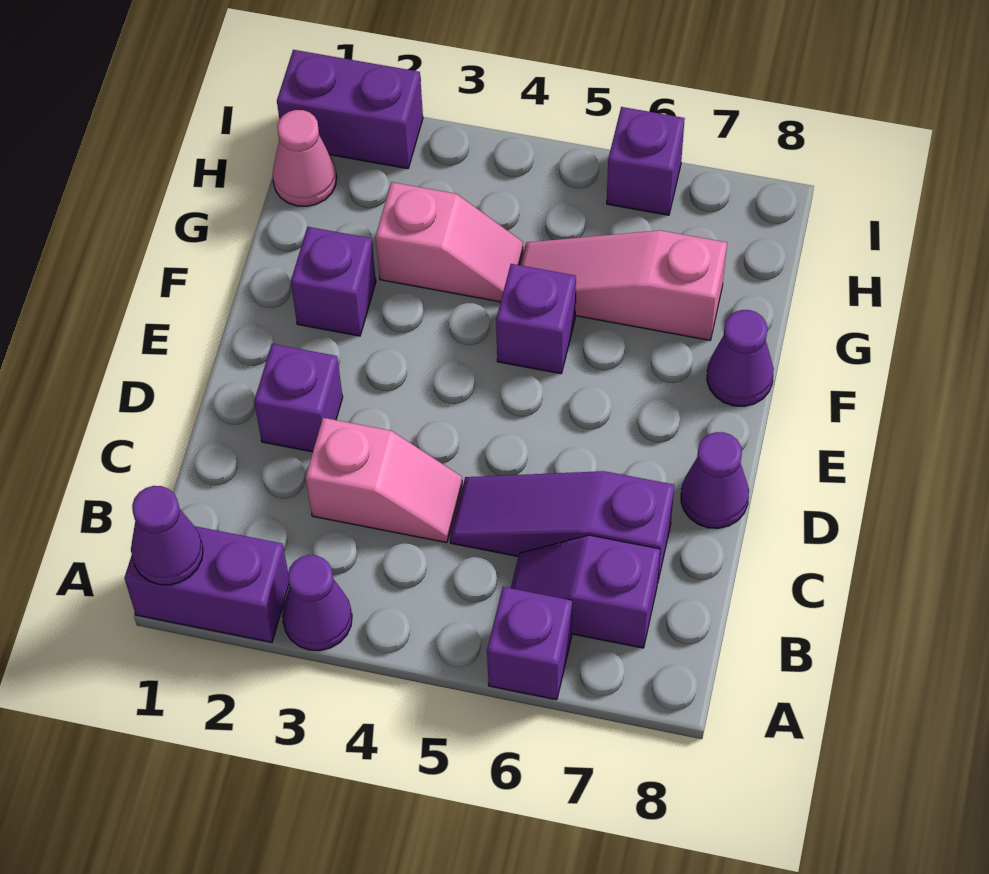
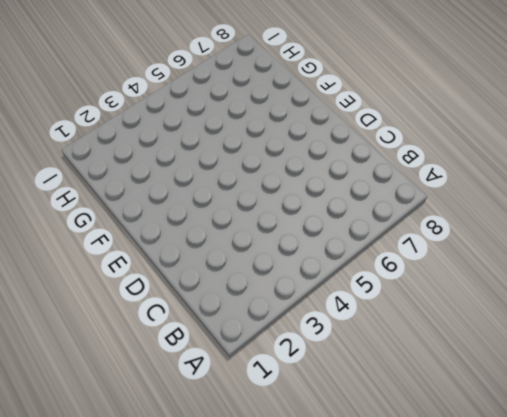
none -> purple brick A1:A2 level 1
none -> purple cone A3 level 1
none -> purple brick A6 level 1

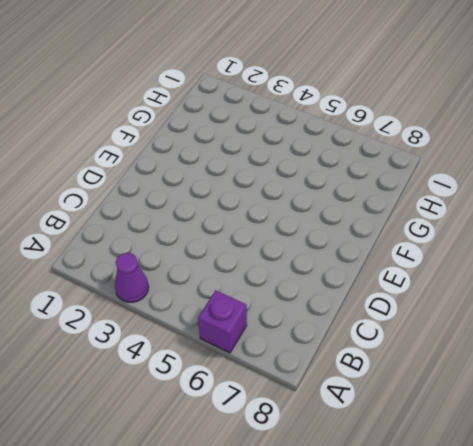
none -> purple brick A1:A2 level 1
none -> purple slope B6:B7 level 1 top 7
none -> pink slope C3:C4 level 1 top 3

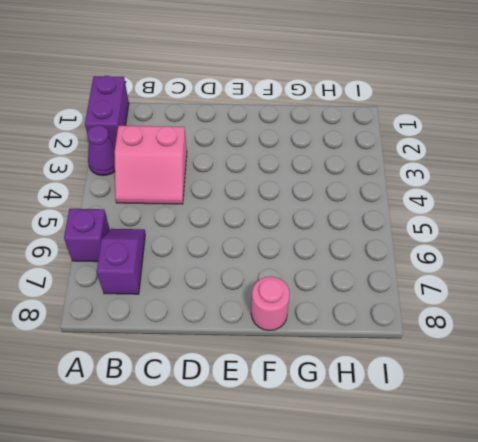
pink slope B3:C4 level 1 top 3 -> pink slope C3:C4 level 1 top 3
pink round brick F8 level 1 -> purple cone F8 level 1
none -> purple slope C5:C7 level 1 top 7
none -> purple brick D2 level 1
none -> purple cone D8 level 1

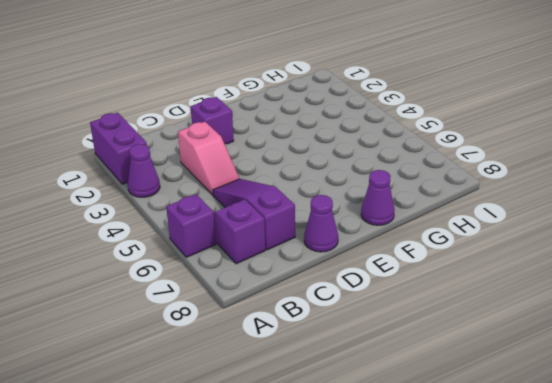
none -> purple brick F2 level 1
none -> purple brick F5 level 1
none -> pink slope G3:G4 level 1 top 3

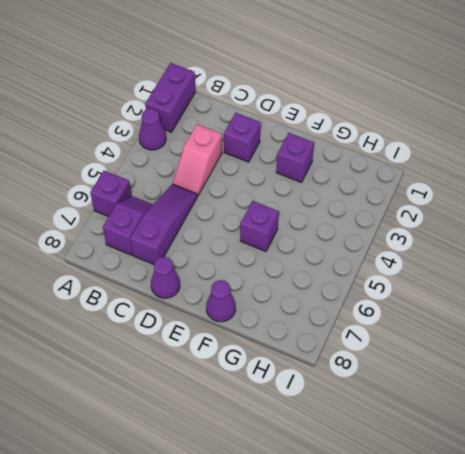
none -> pink slope G3:G4 level 1 top 3
none -> pink slope G5:G7 level 1 top 7
none -> pink cone H1 level 1

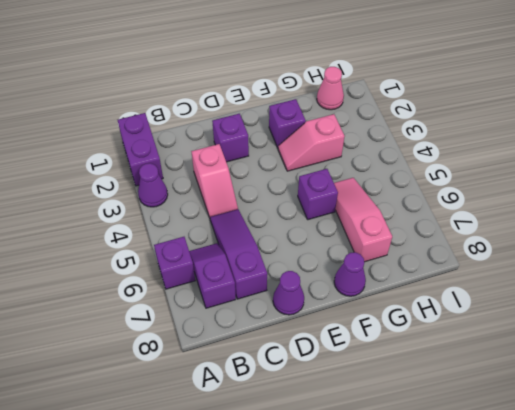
pink slope F3:G3 level 1 top G -> pink slope G3:G4 level 1 top 3
none -> purple brick I1:I2 level 1
none -> purple brick I6 level 1
none -> purple cone A1 level 2

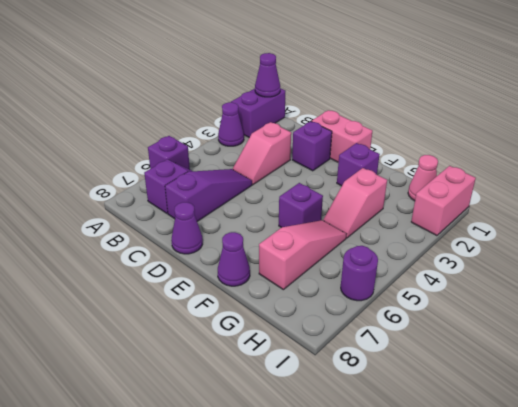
pink brick D1:E1 level 1 -> none
pink brick I1:I2 level 1 -> purple brick I1:I2 level 1
purple round brick I6 level 1 -> purple brick I6 level 1

